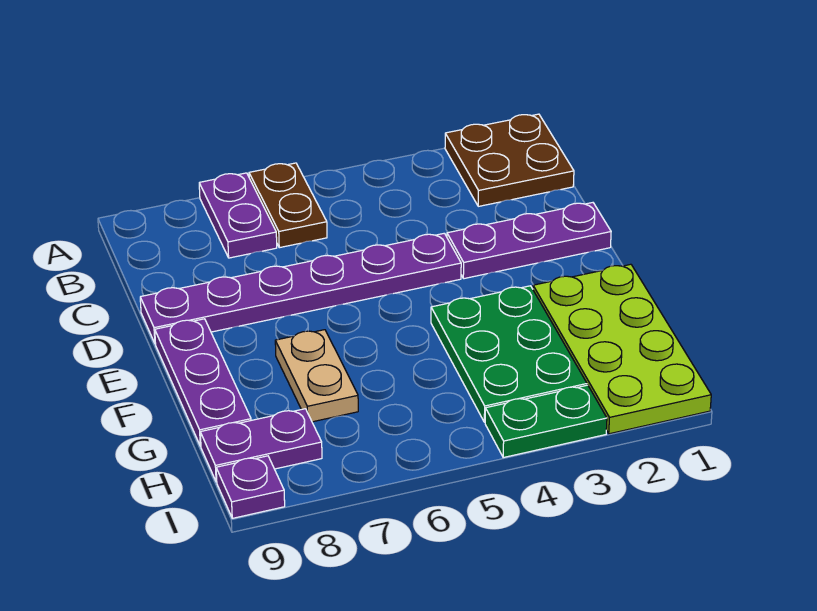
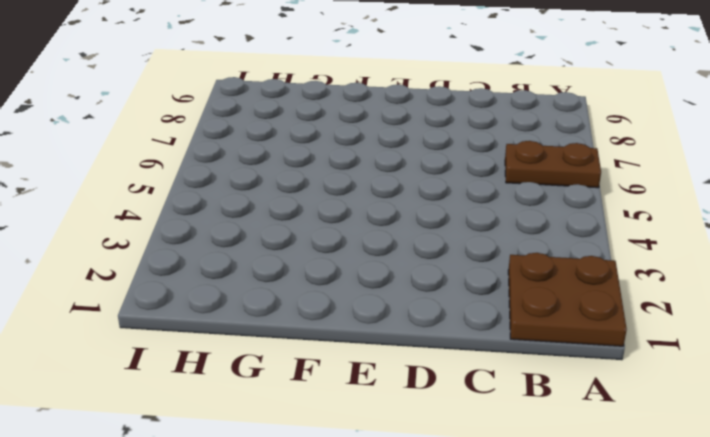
none -> purple plate A7:B7 level 1
none -> purple plate D1:D3 level 1
none -> purple plate D4:D9 level 1

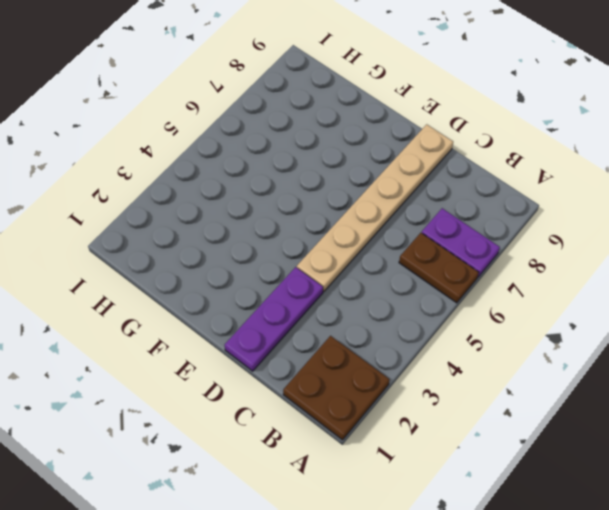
tan plate D4:D9 level 1 -> purple plate D4:D9 level 1
none -> purple plate E9:G9 level 1
none -> lime plate F1:I2 level 1
none -> green plate F3:H4 level 1

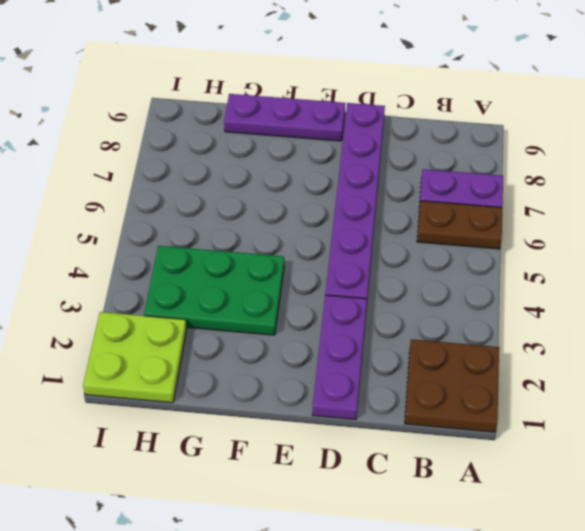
lime plate H1:I2 level 1 -> lime plate F1:I2 level 1
none -> tan plate F7:G7 level 1
none -> purple plate H8:H9 level 1
none -> green plate I3:I4 level 1

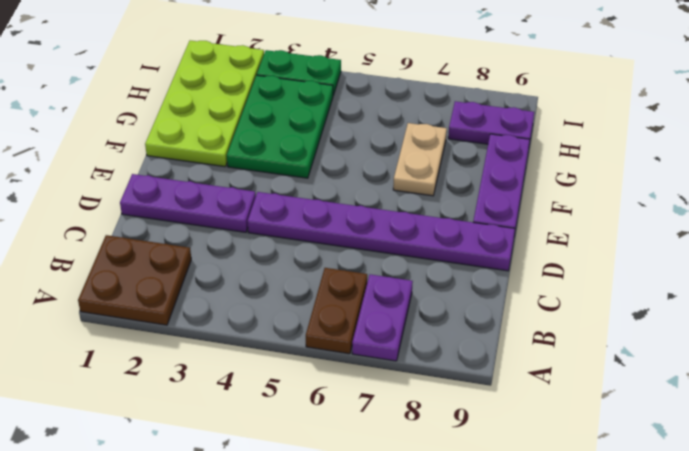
none -> purple plate I9 level 1

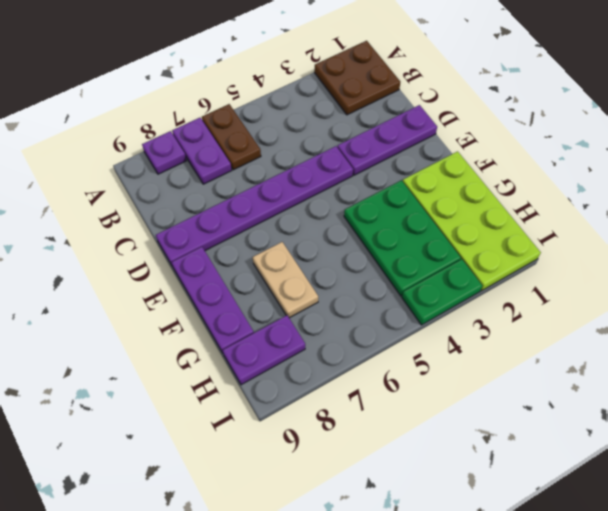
purple plate A8 level 1 -> purple plate I9 level 1

